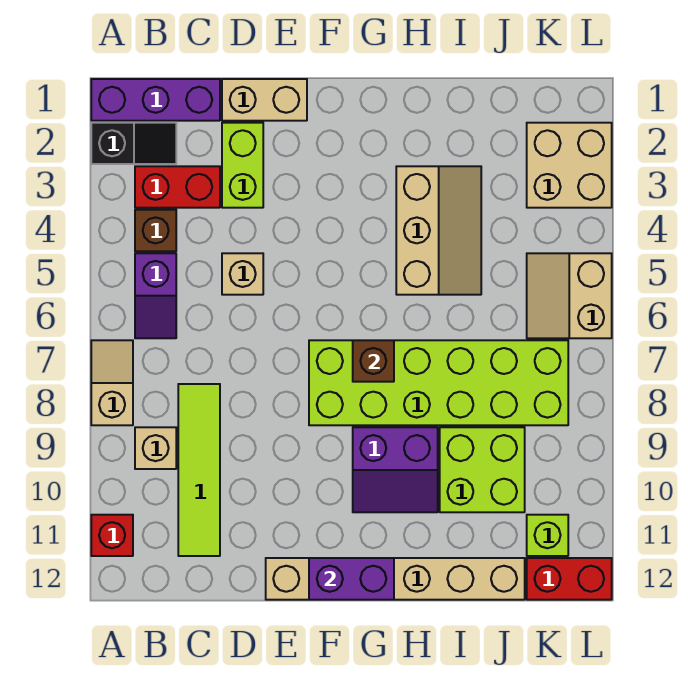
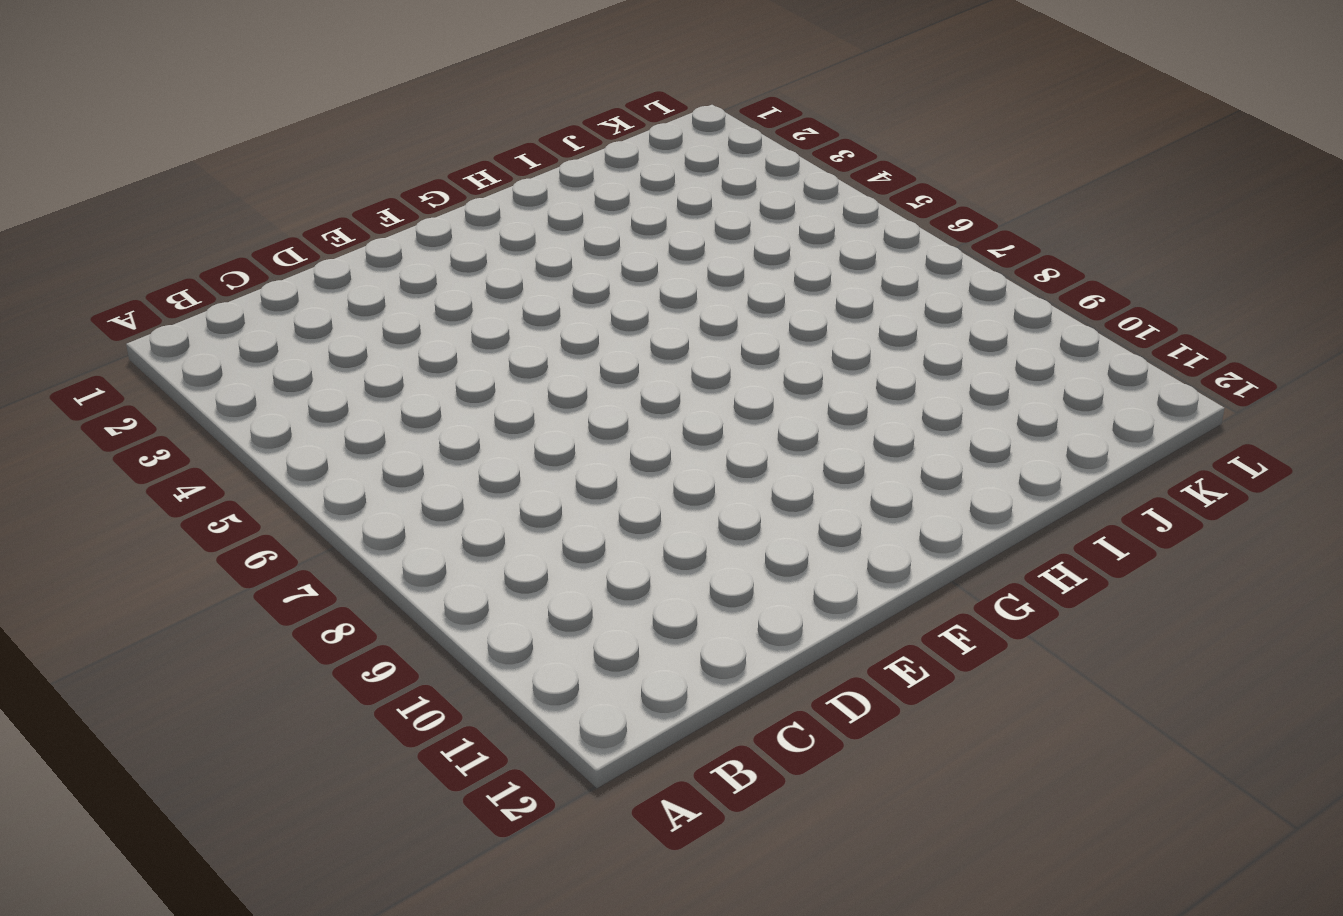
none -> purple brick A1:C1 level 1
none -> black slope A2:B2 level 1 top A
none -> tan slope A7:A8 level 1 top 8

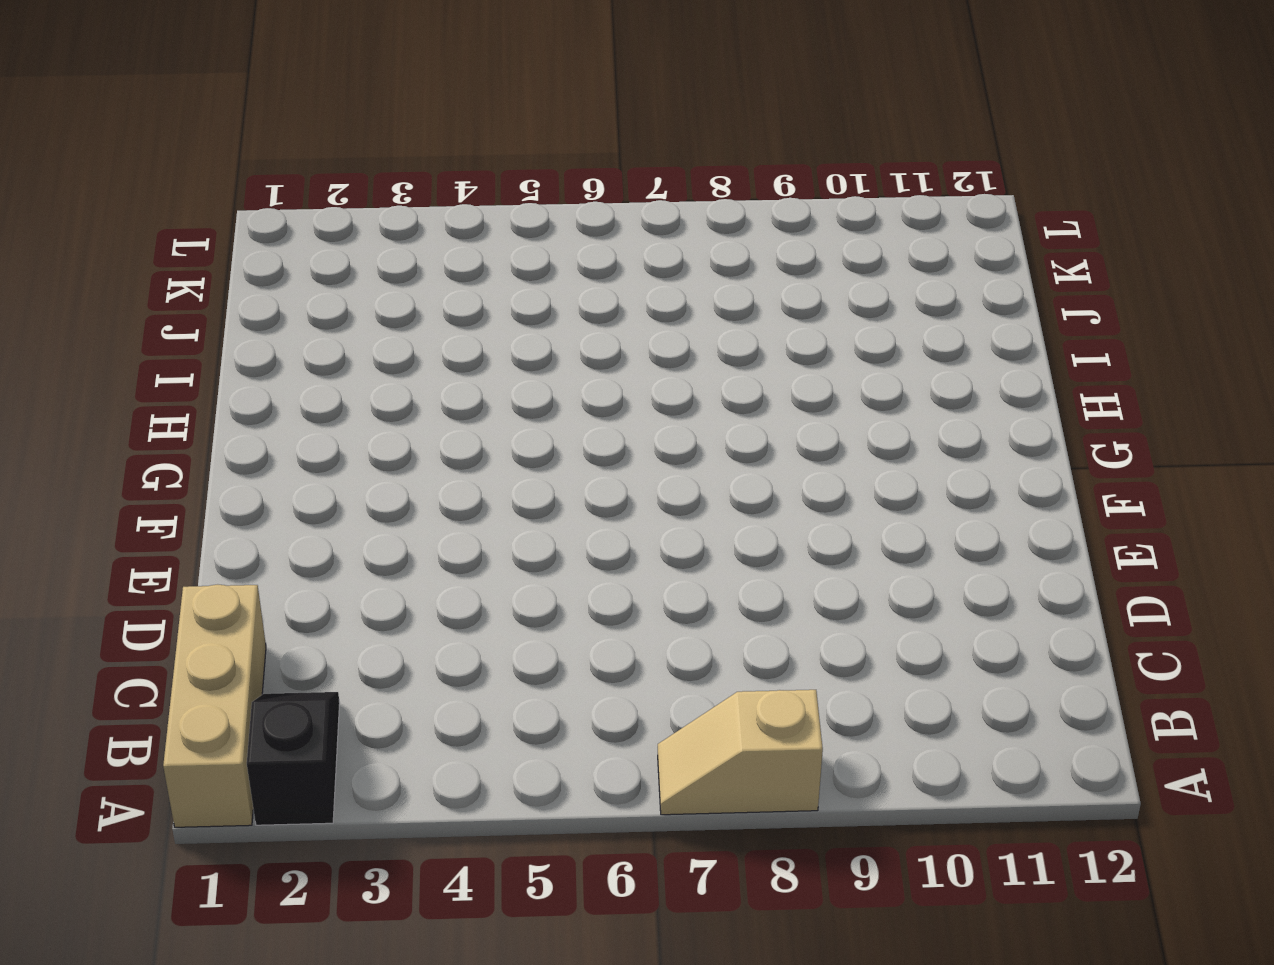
tan brick A1:C1 level 1 -> purple brick A1:C1 level 1
none -> red brick A11 level 1
none -> red brick B3:C3 level 1
none -> brown brick B4 level 1

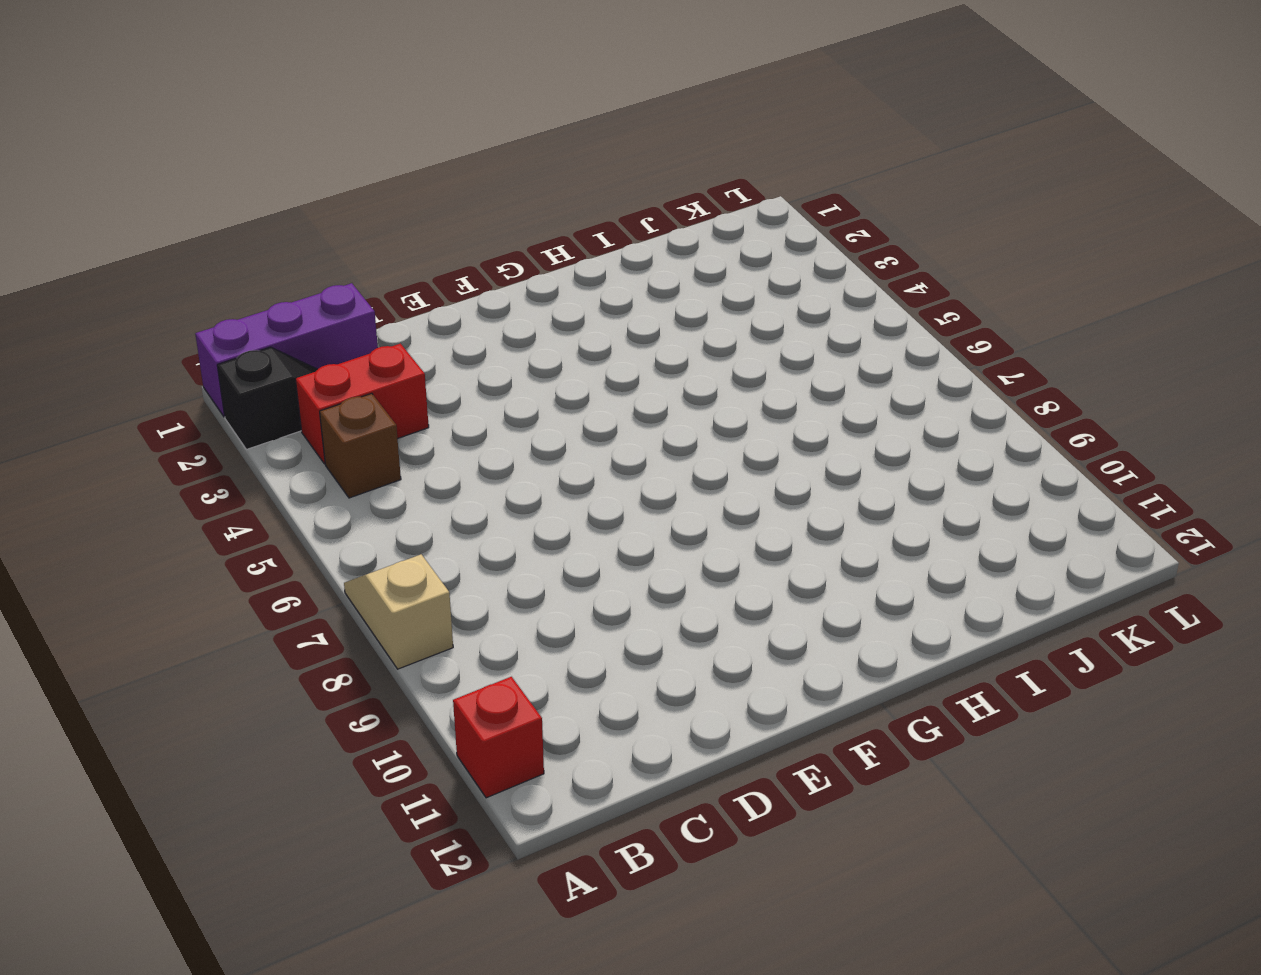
none -> purple slope B5:B6 level 1 top 5
none -> tan brick B9 level 1
none -> lime tile C8:C11 level 1

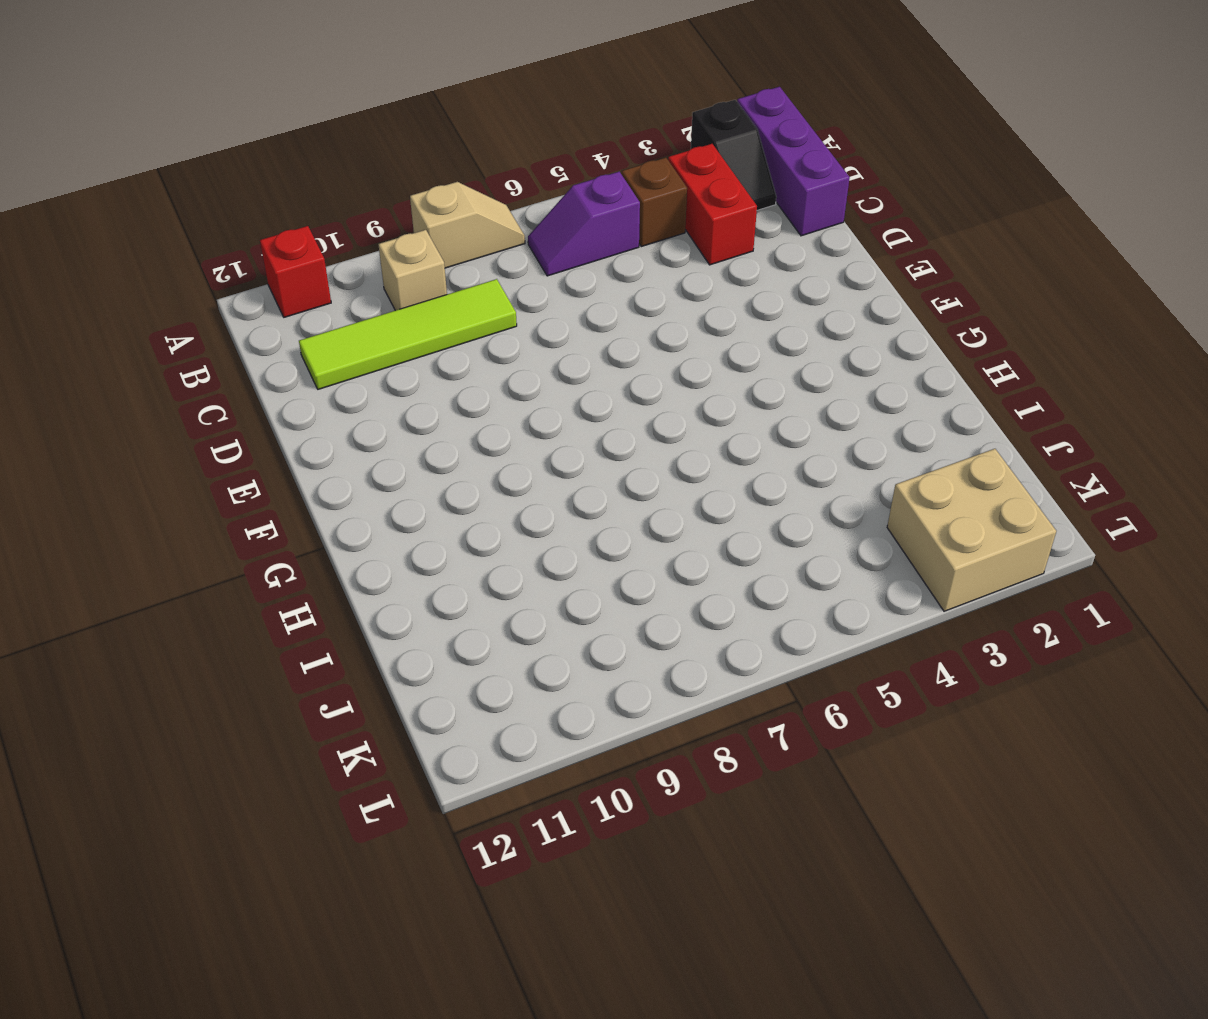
none -> tan brick D1:E1 level 1
none -> lime brick D2:D3 level 1
none -> tan brick D5 level 1

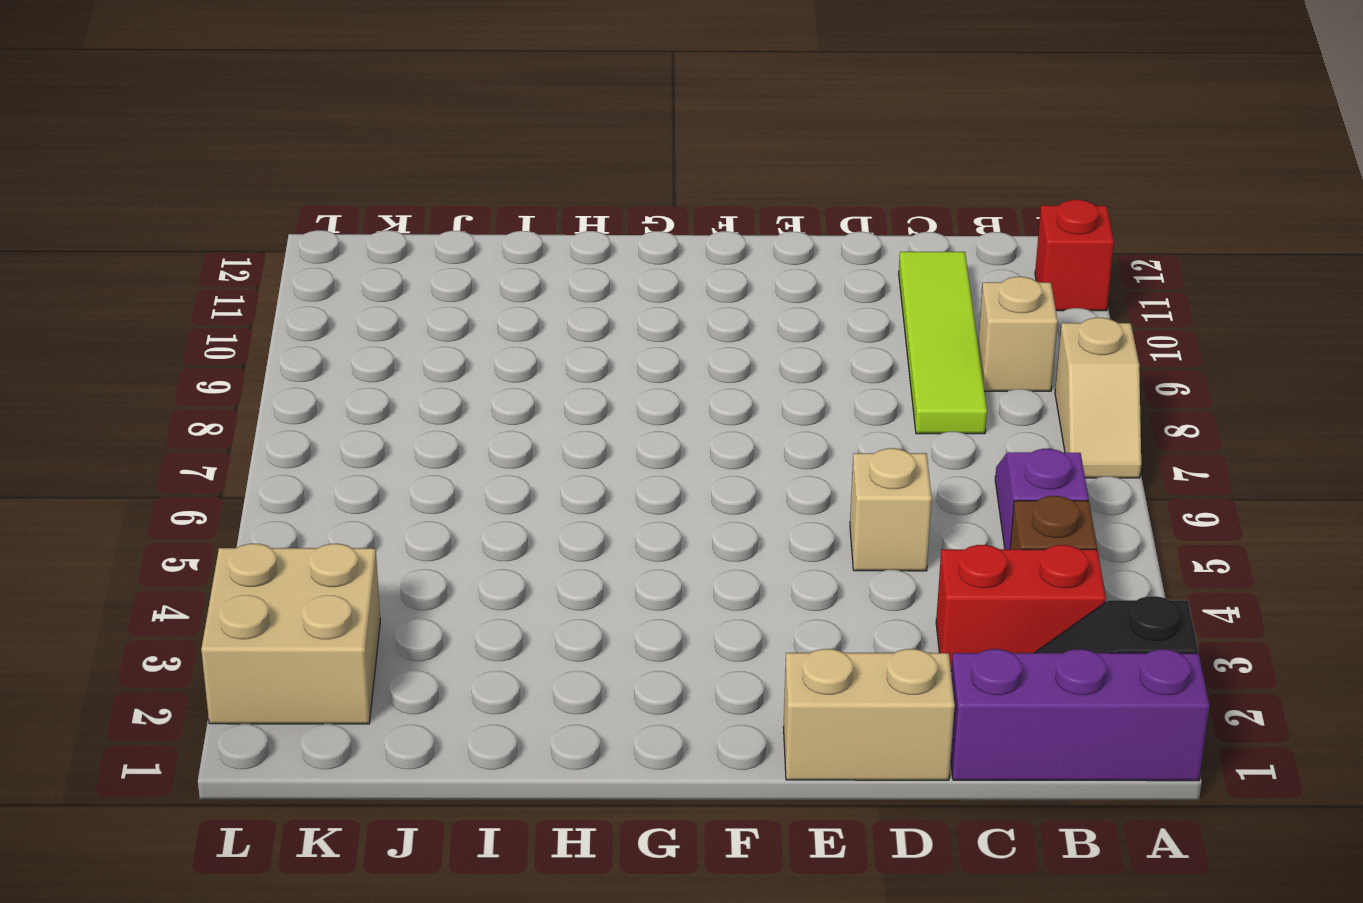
none -> lime brick D2:D3 level 1
none -> tan brick E12:J12 level 1
none -> lime brick F7:K8 level 1

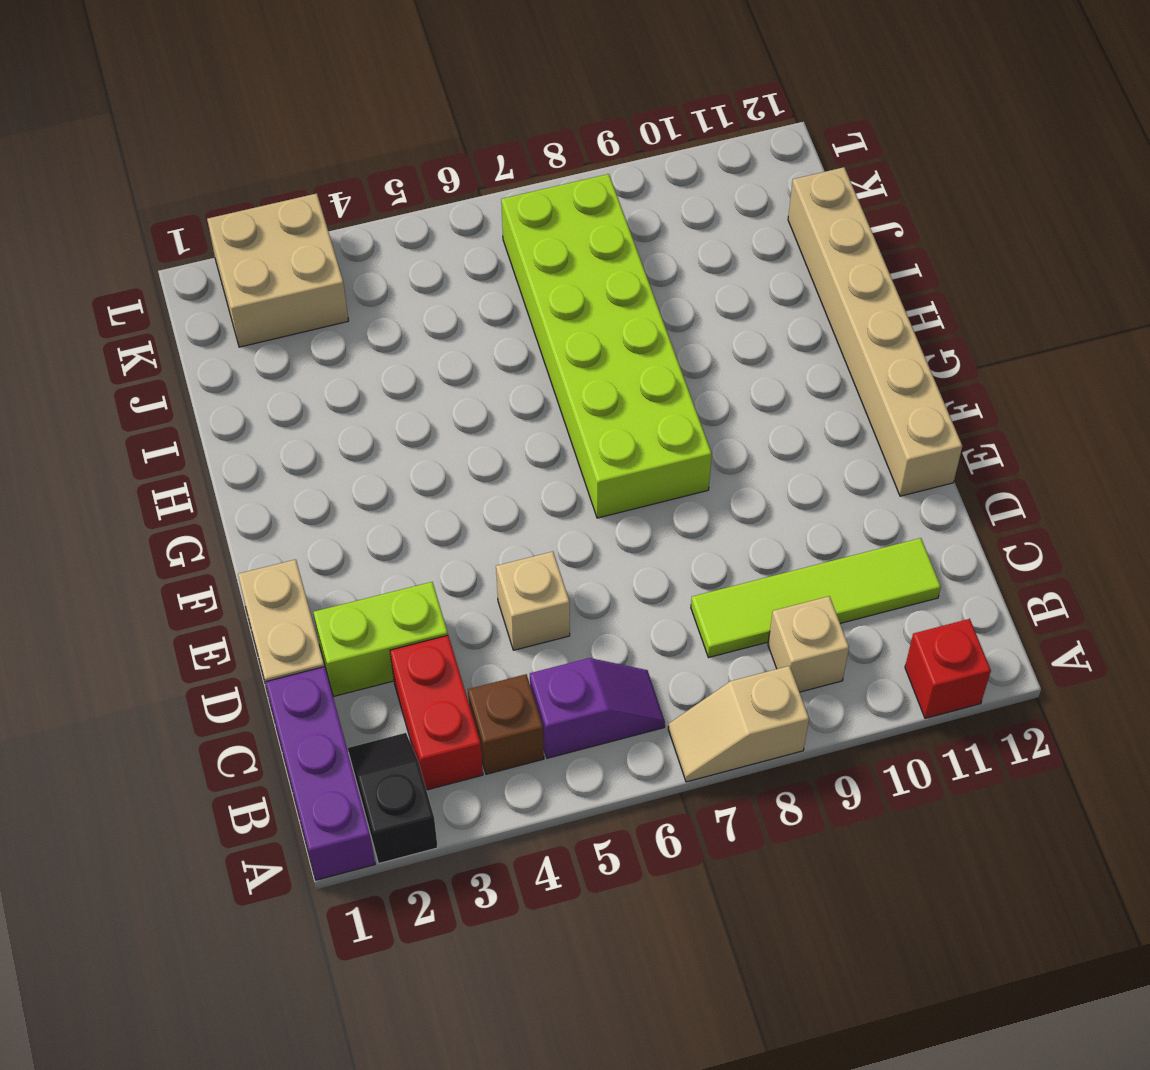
none -> purple slope G9:H10 level 1 top 9
none -> tan slope H3:I5 level 1 top H
none -> lime brick I9:J10 level 1

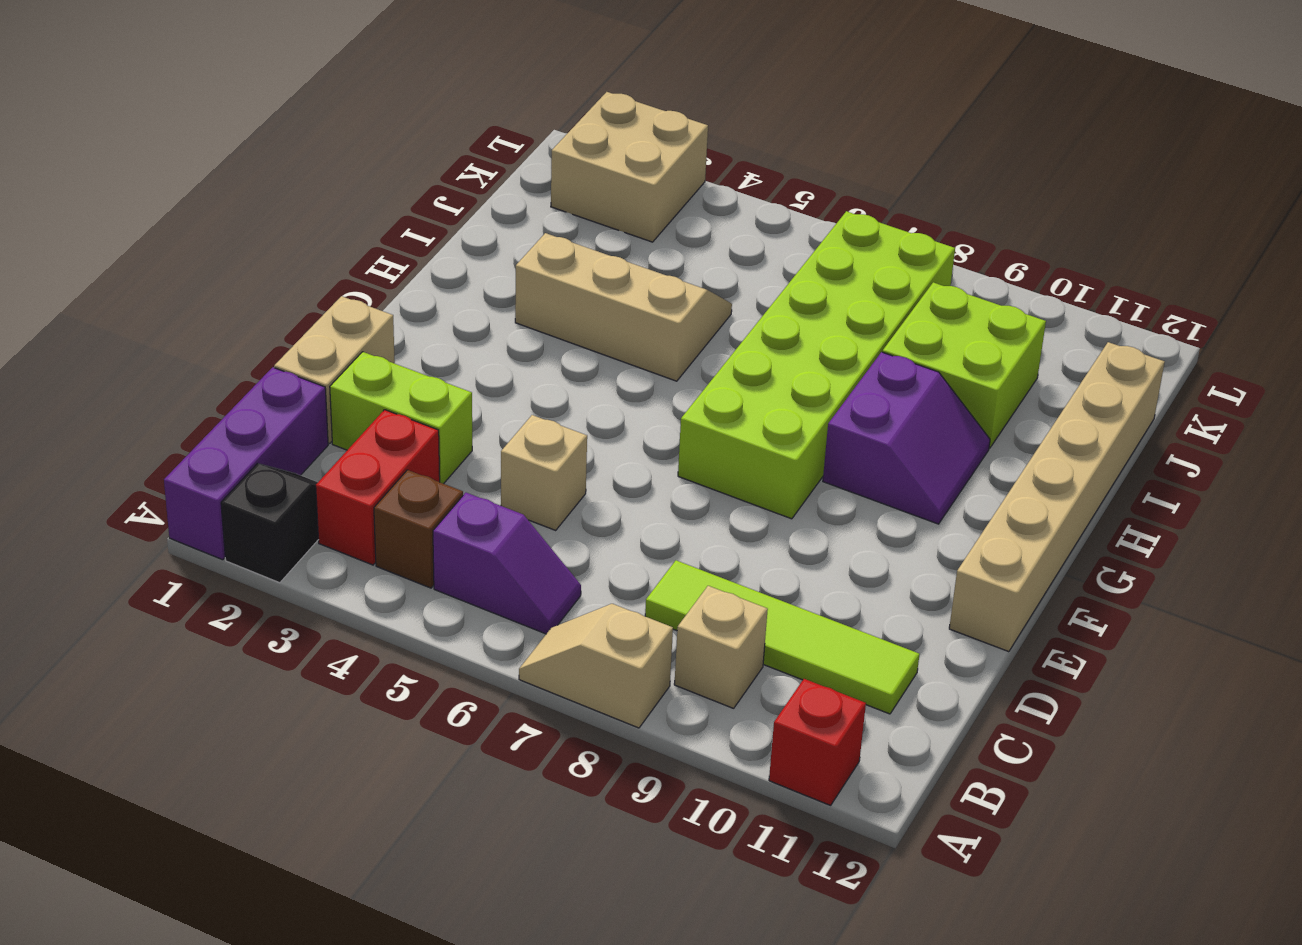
none -> tan slope K5:L6 level 1 top L
none -> lime brick K11 level 1
none -> red brick K12:L12 level 1

